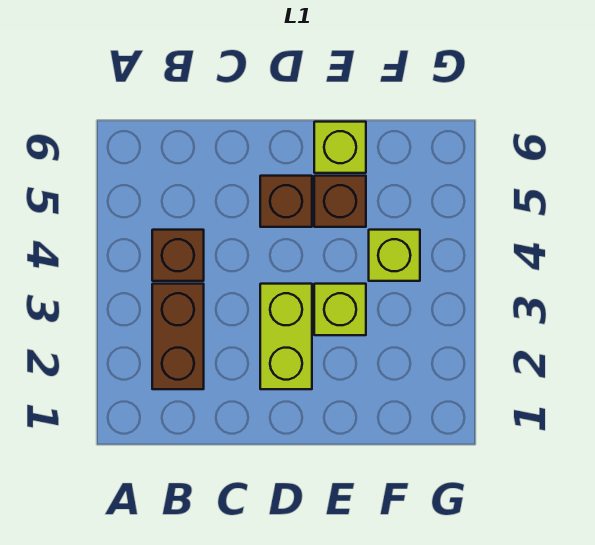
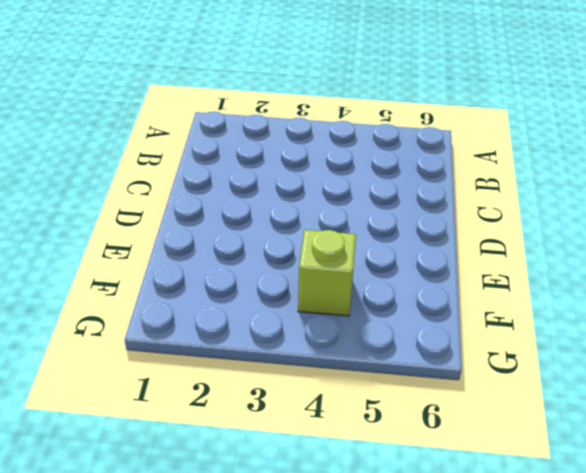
none -> brown brick B2:B3 level 1
none -> brown brick B4 level 1

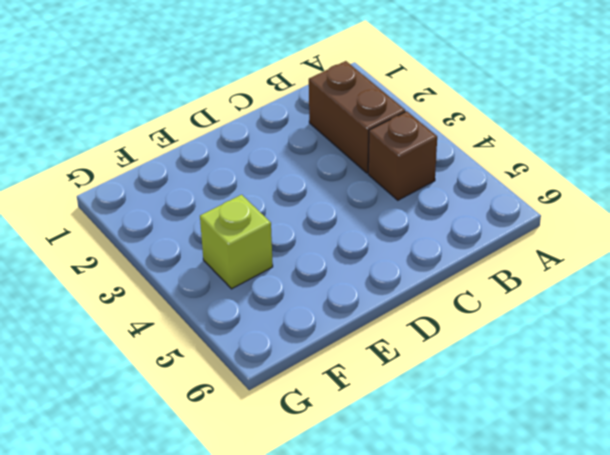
none -> lime brick D2:D3 level 1
none -> brown brick D5 level 1

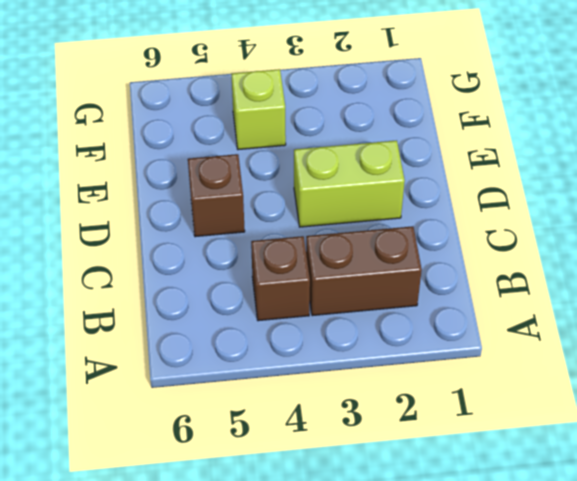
none -> lime brick E3 level 1
none -> brown brick E5 level 1

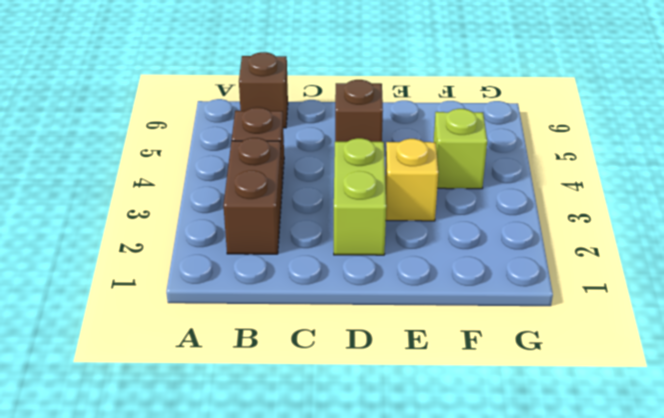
brown brick B6 level 1 -> brown brick E5 level 1
yellow brick E3 level 1 -> lime brick E3 level 1
none -> lime brick E6 level 1

